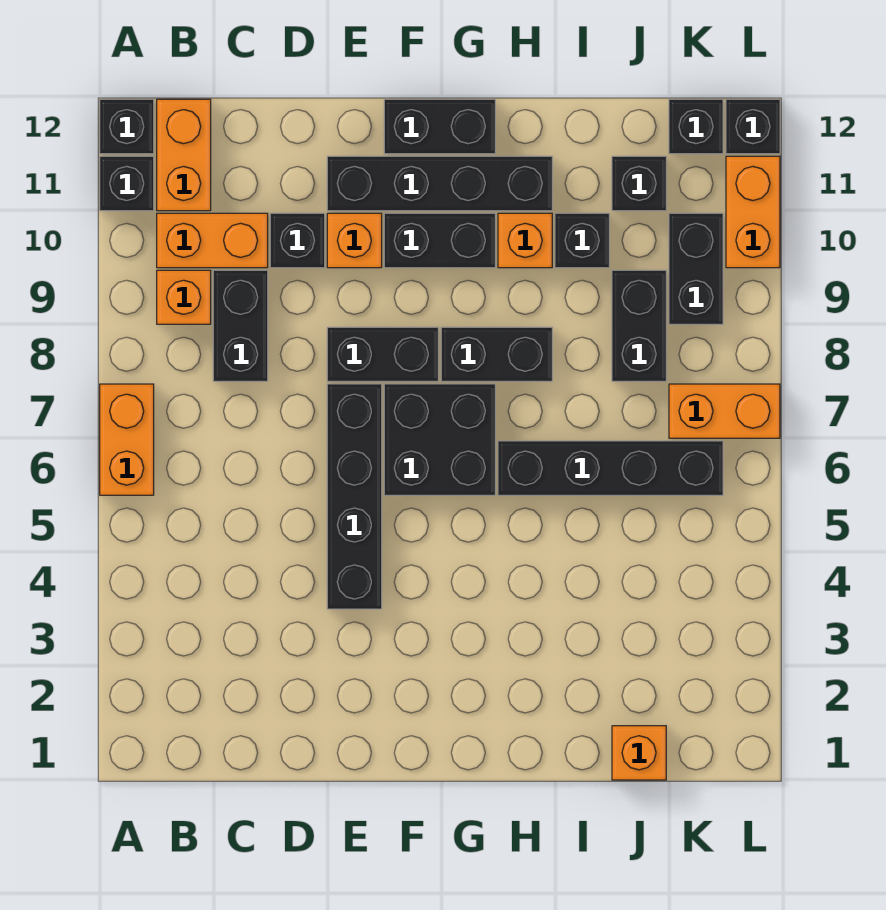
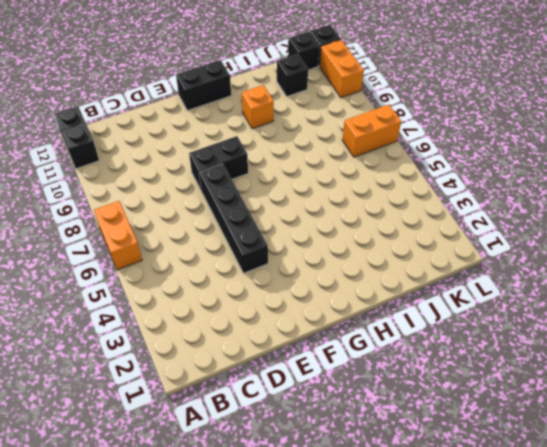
none -> orange brick B9 level 1
none -> orange brick B10:C10 level 1
none -> orange brick B11:B12 level 1

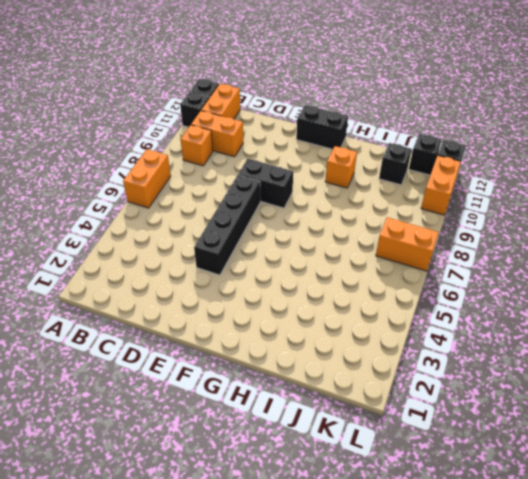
none -> black brick C8:C9 level 1
none -> black brick D10 level 1
none -> orange brick E10 level 1

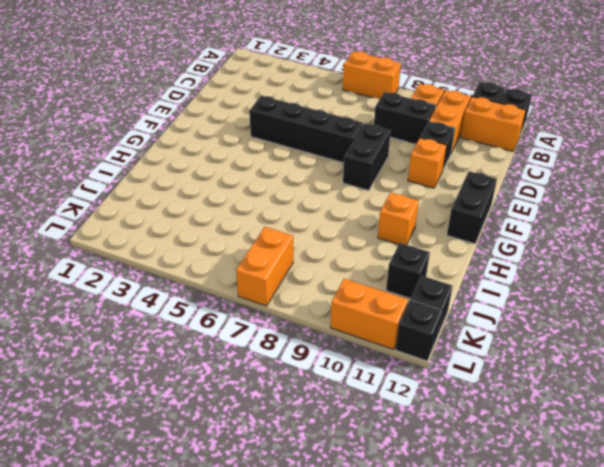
none -> black brick E11:H11 level 1
none -> black brick F6:G7 level 1
none -> black brick F10:G10 level 1

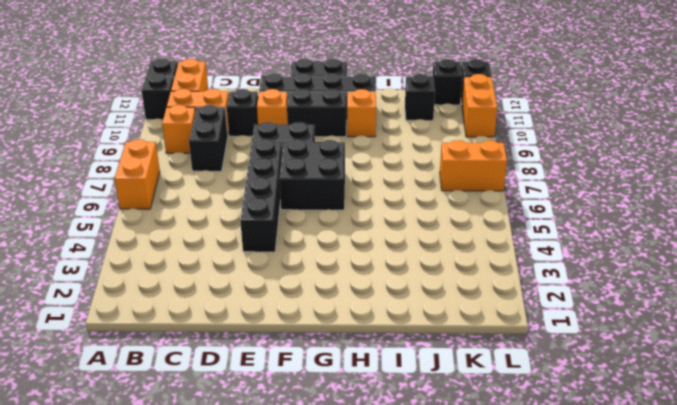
none -> black brick G8:H8 level 1
none -> black brick H6:K6 level 1
none -> black brick I10 level 1

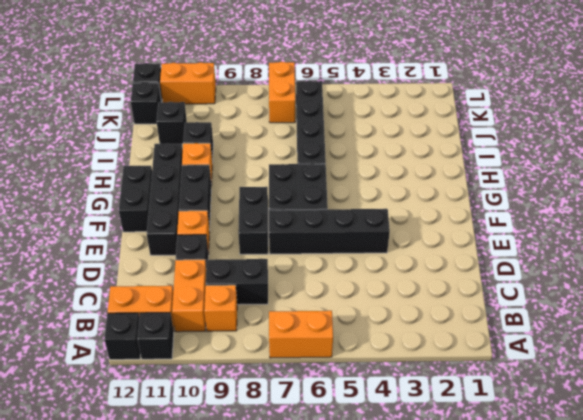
none -> black brick G8:H8 level 1
none -> orange brick J1 level 1
none -> black brick J8:J9 level 1

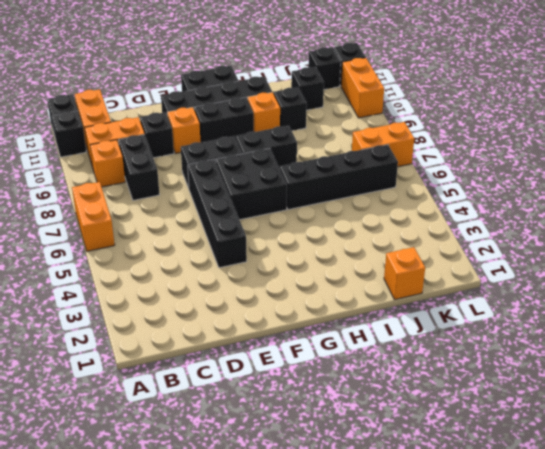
none -> black brick J8:J9 level 1
none -> black brick K9:K10 level 1

